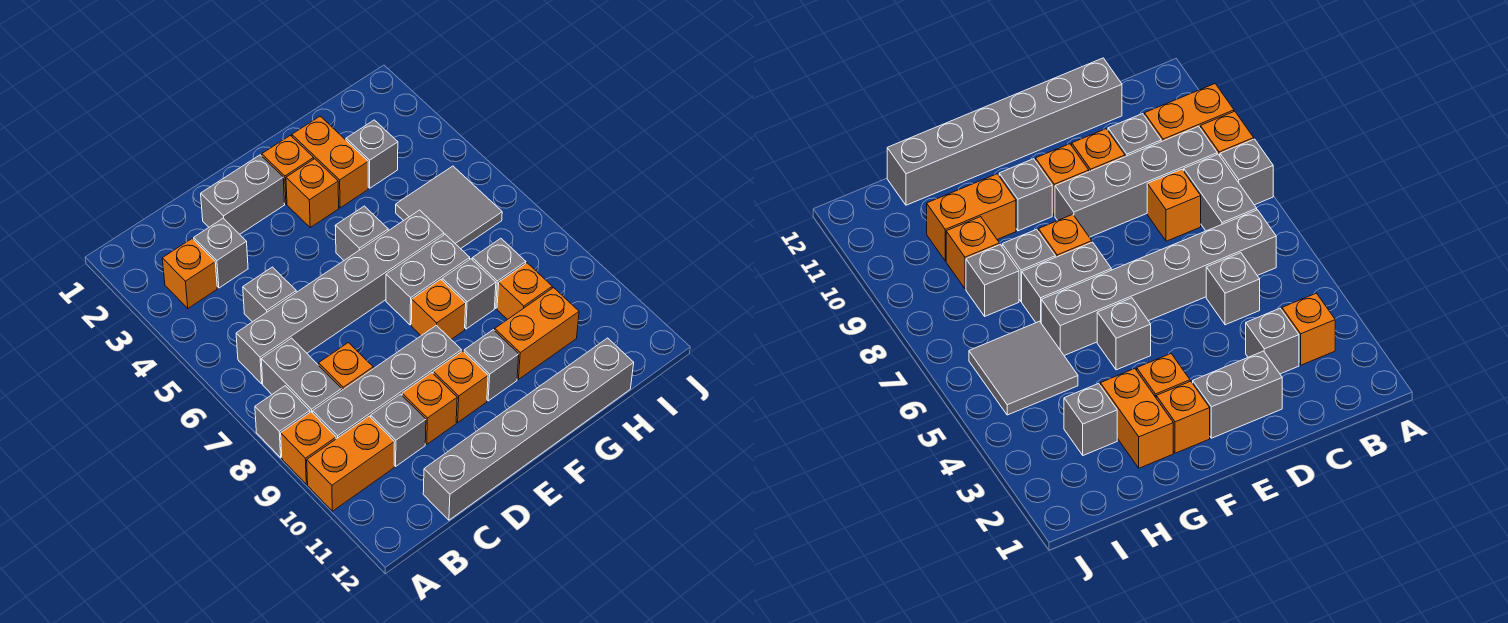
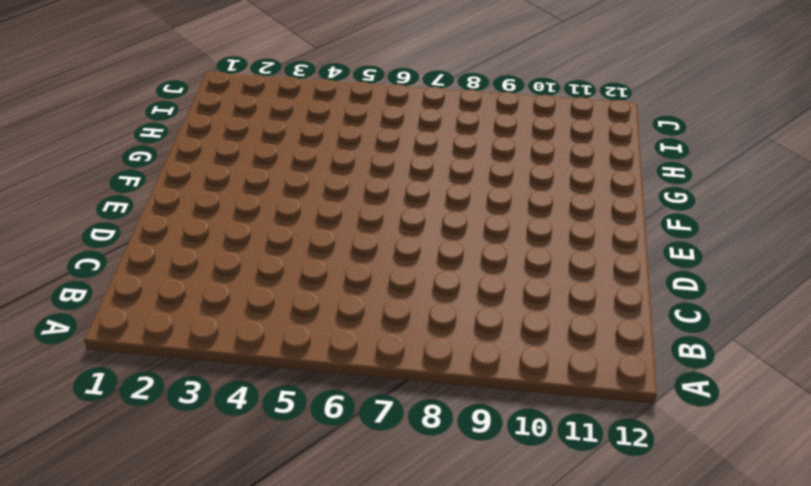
none -> grey brick A8 level 1
none -> orange brick A9 level 1
none -> orange brick A10:B10 level 1

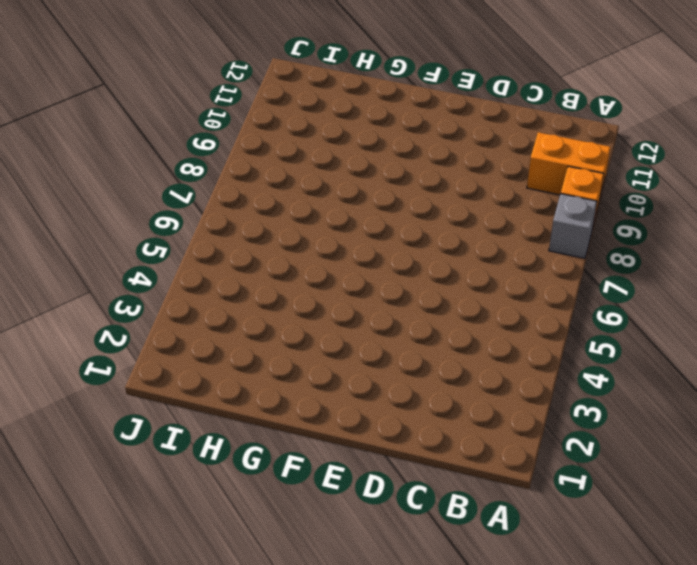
none -> orange brick B3 level 1
none -> grey brick B6:G6 level 1
none -> grey brick B7:B8 level 1

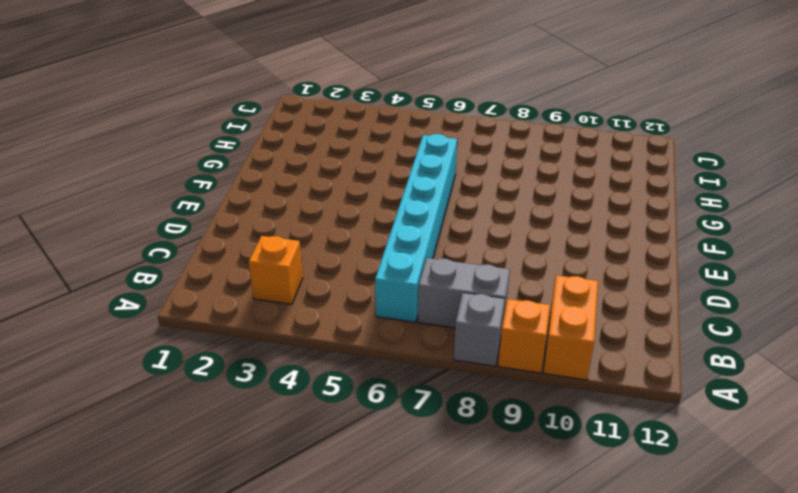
cyan brick B6:G6 level 1 -> grey brick B6:G6 level 1
none -> grey brick B9:E9 level 1
none -> grey brick C3 level 1
none -> grey brick C5 level 1

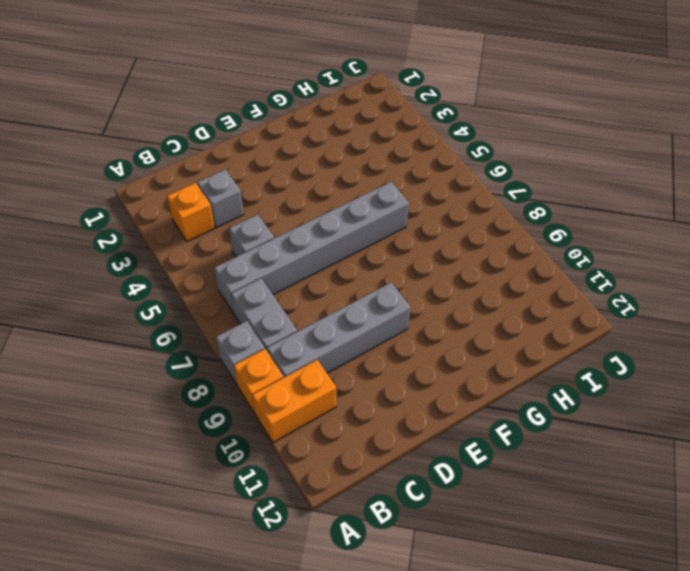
none -> orange brick C8 level 1
none -> grey brick C10 level 1
none -> grey brick C12:H12 level 1

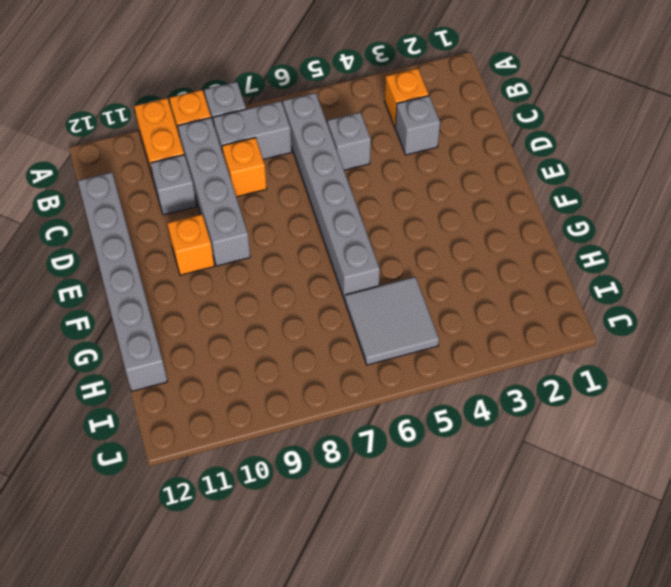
none -> grey brick D2:E2 level 1
none -> orange brick D10 level 1
none -> orange brick F2 level 1

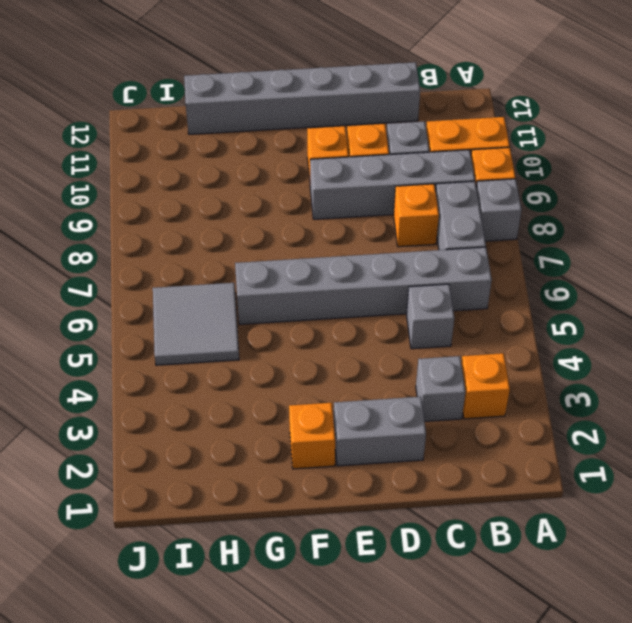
none -> orange brick F3 level 1
none -> grey brick F5 level 1
none -> grey brick F7:G7 level 1

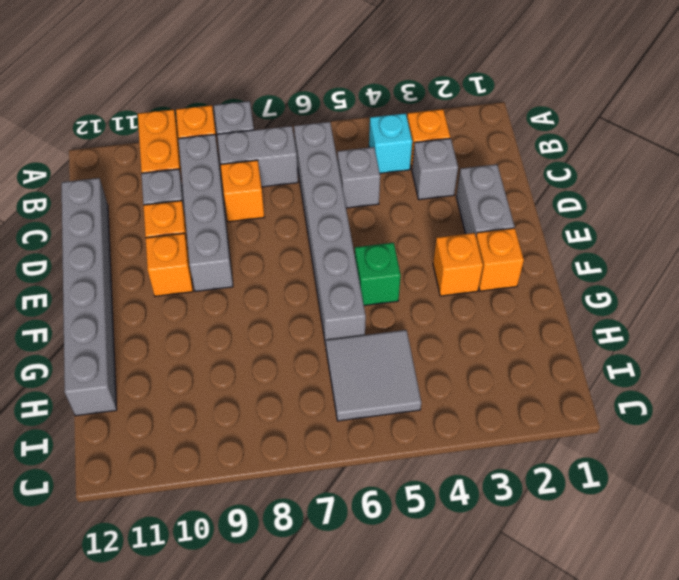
cyan brick B4 level 1 -> none
green brick F5 level 1 -> grey brick F5 level 1
none -> grey brick F7:G7 level 1
none -> orange brick F8 level 1
none -> grey brick F10 level 1

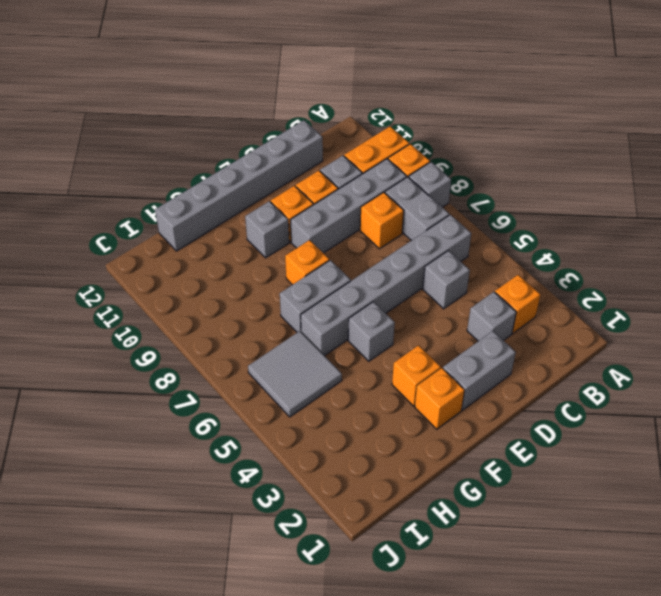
none -> orange brick G2:G3 level 1
none -> grey brick G8 level 1
none -> orange brick G10:H10 level 1

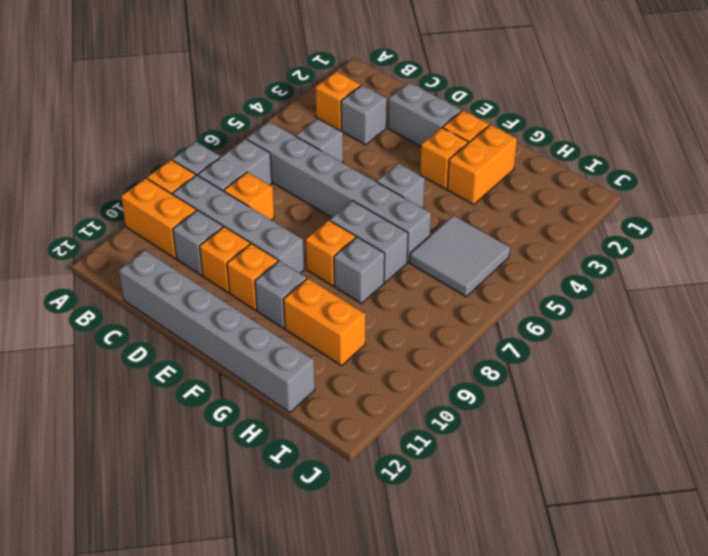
none -> grey brick H3 level 1
none -> grey brick H8 level 1
none -> orange brick H9 level 1

